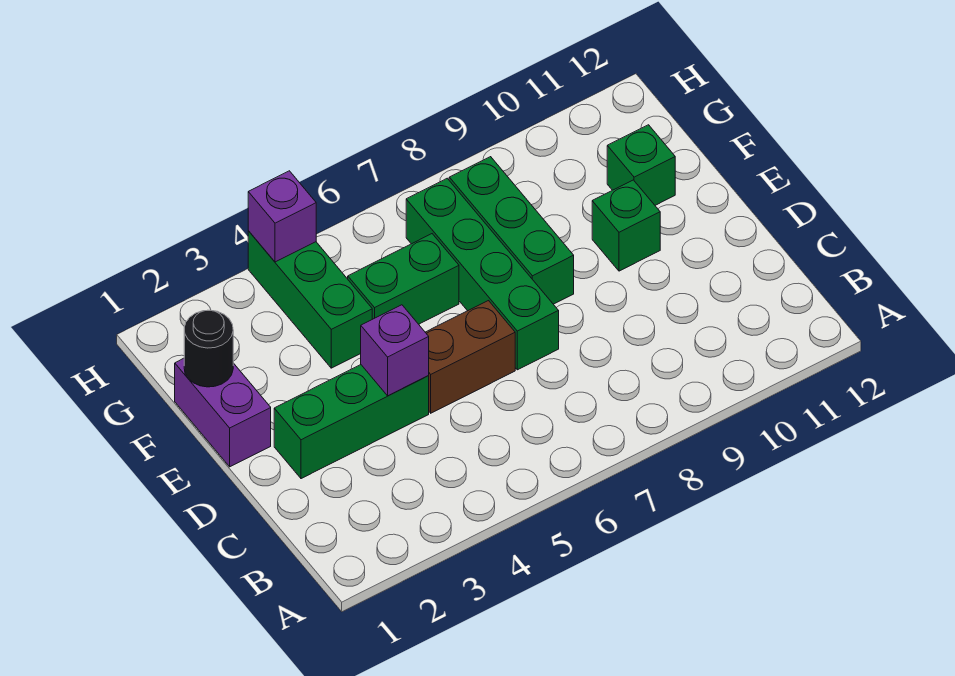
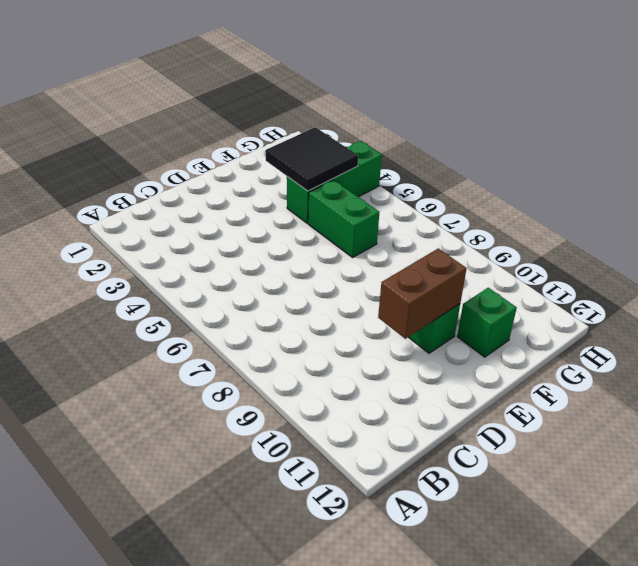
brown brick D10:E10 level 2 -> brown brick D5:D6 level 1
black tile F3:G4 level 2 -> none
none -> green brick D2:D4 level 1
none -> green brick D7:G7 level 1
none -> purple brick E1:F1 level 1

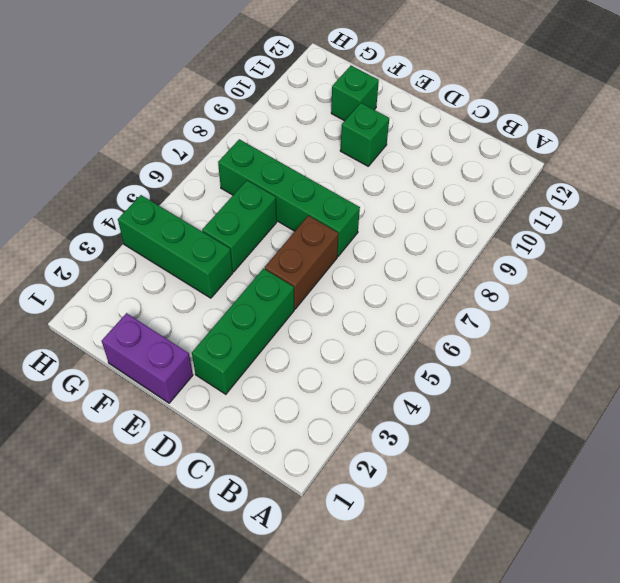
none -> green brick E8:G8 level 1
none -> purple brick D4 level 2
none -> black round brick F1 level 2

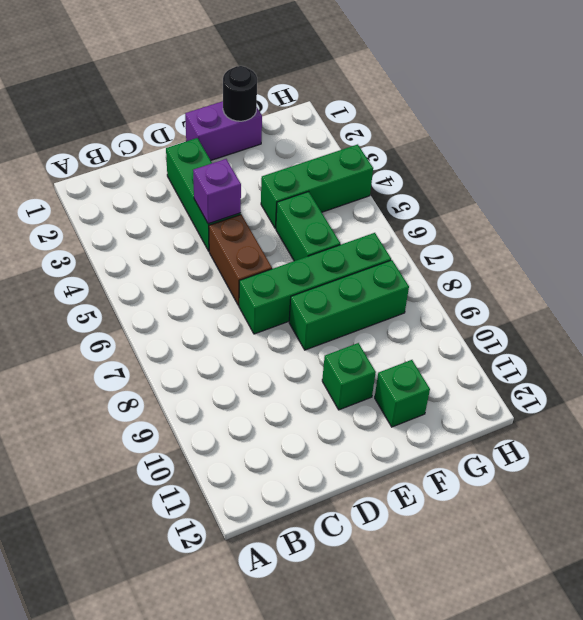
none -> purple brick H4 level 2

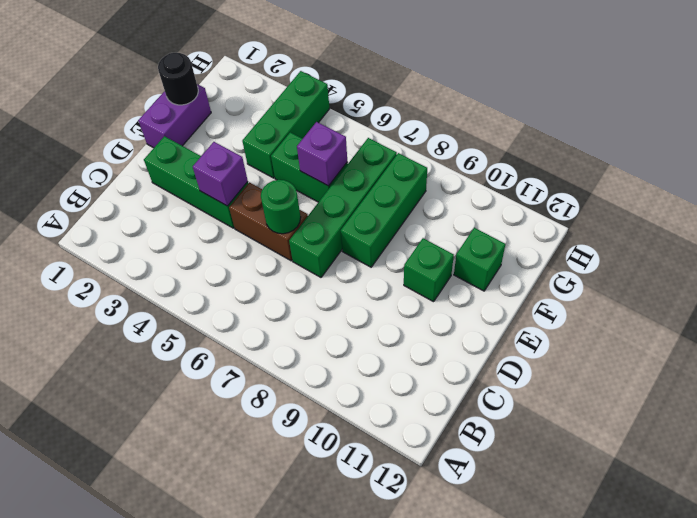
green round brick D6 level 2 -> none
purple brick F6 level 2 -> purple brick H4 level 2

